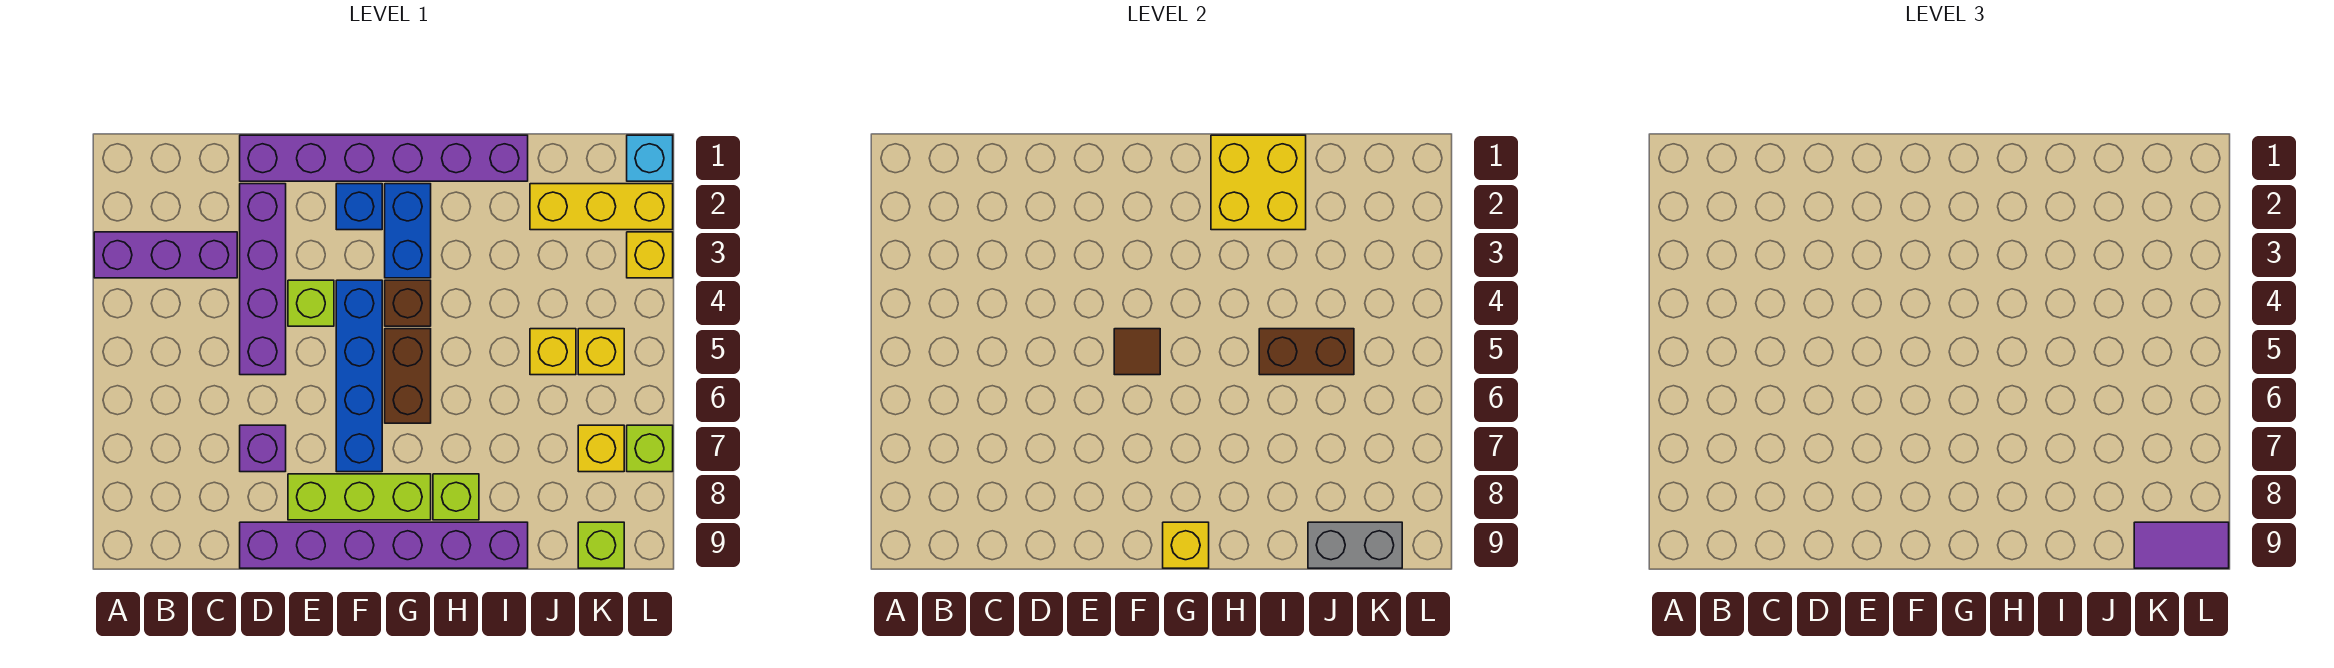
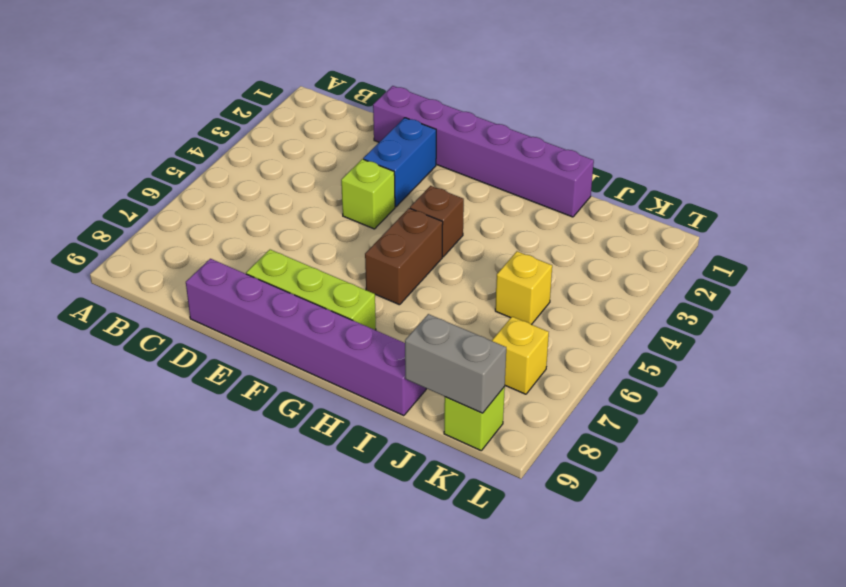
blue brick E2:E3 level 1 -> blue brick G2:G3 level 1
none -> purple brick A3:C3 level 1
none -> purple brick D2:D5 level 1
none -> purple brick D7 level 1

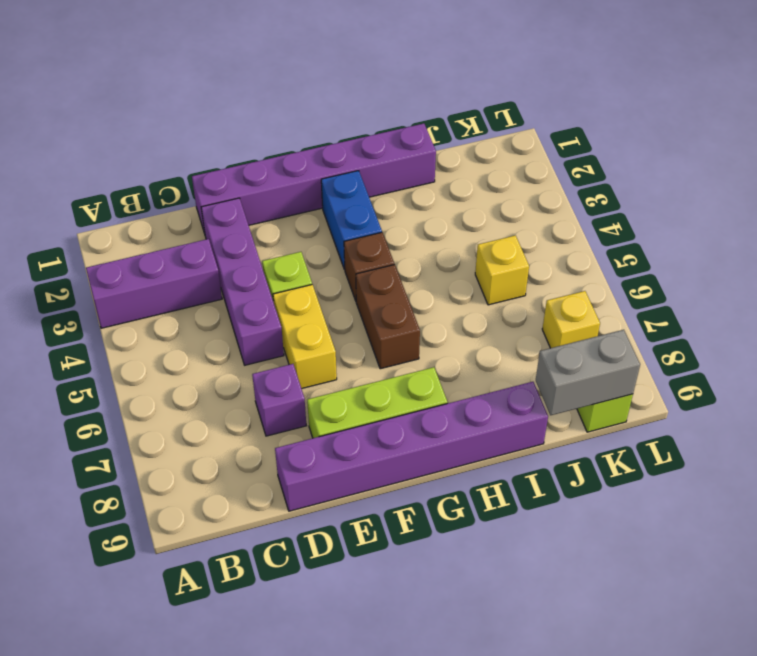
yellow brick E5:E6 level 1 -> none
none -> blue brick F2 level 1
none -> blue brick F4:F7 level 1
none -> lime brick H8 level 1

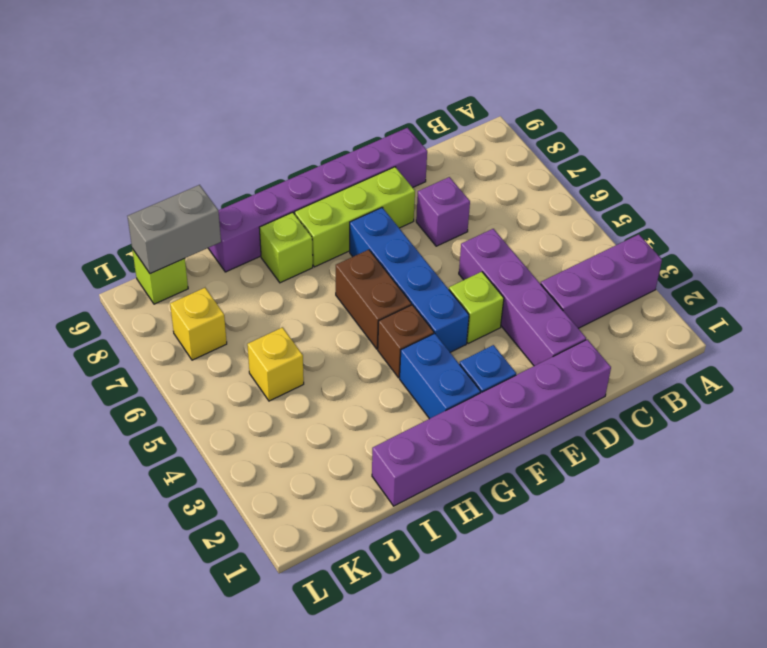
none -> yellow brick J2:L2 level 1
none -> yellow brick K5 level 1
none -> cyan brick L1 level 1

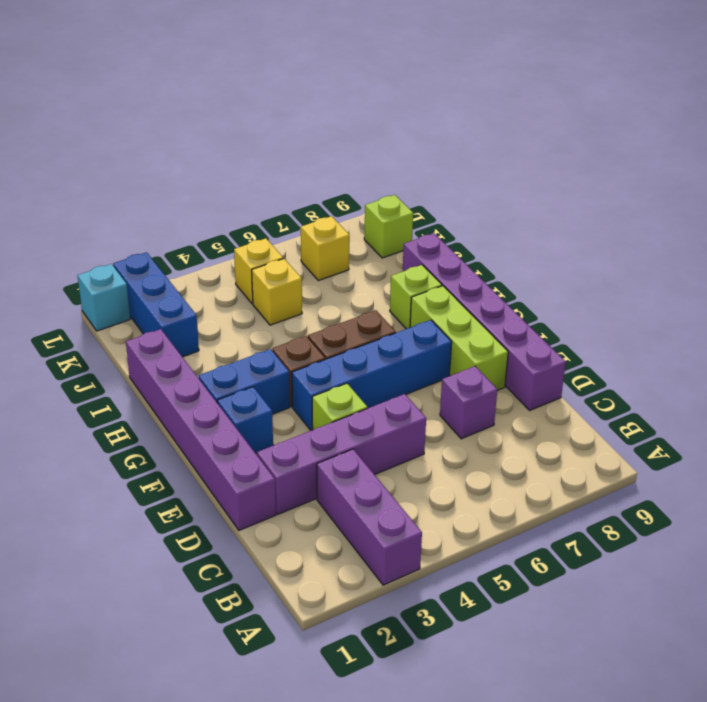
blue brick J2:L2 level 1 -> yellow brick J2:L2 level 1
none -> yellow brick L3 level 1
none -> lime brick L7 level 1
none -> brown tile F5 level 2

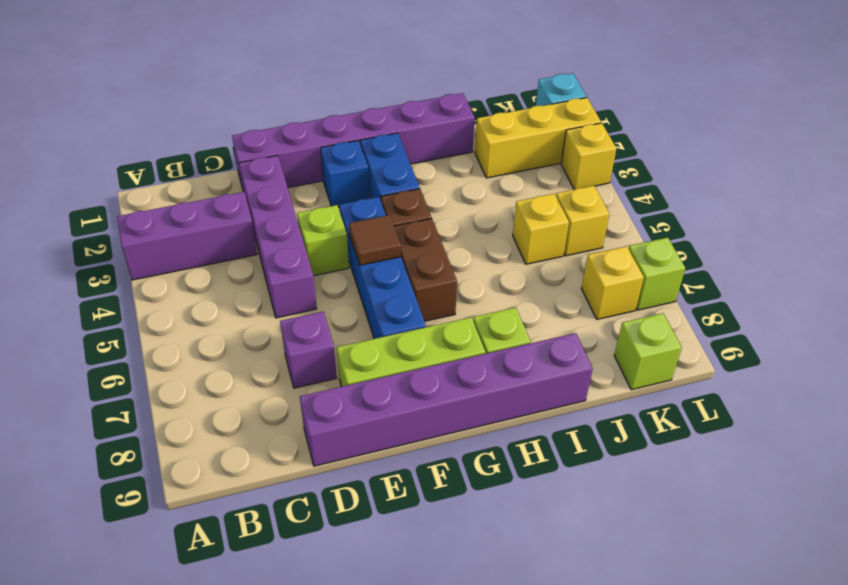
none -> yellow brick G9 level 2
none -> yellow brick H1:I2 level 2
none -> brown brick I5:J5 level 2

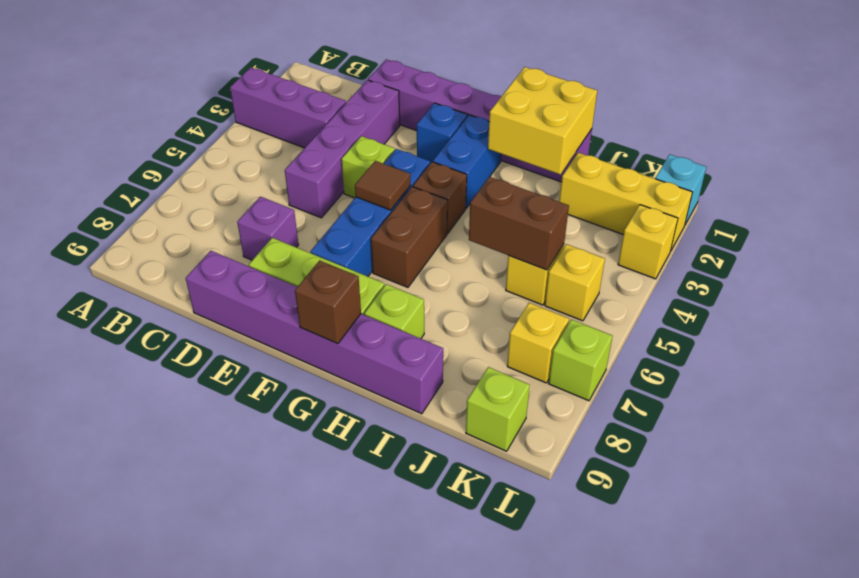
brown brick G9 level 2 -> yellow brick G9 level 2
none -> grey brick J9:K9 level 2
none -> purple tile K9:L9 level 3

